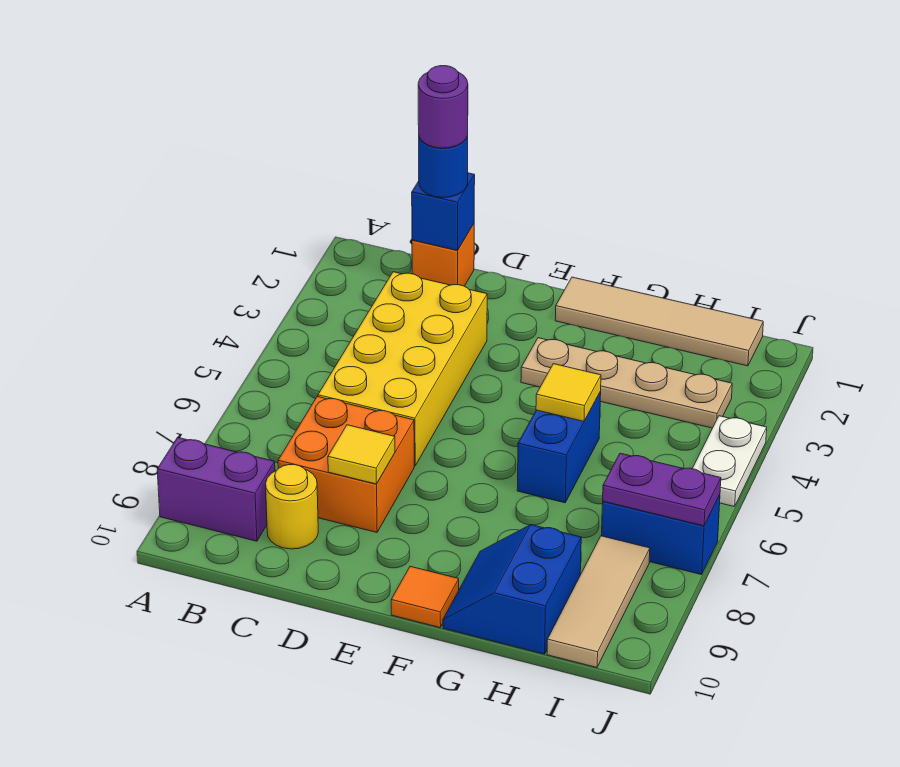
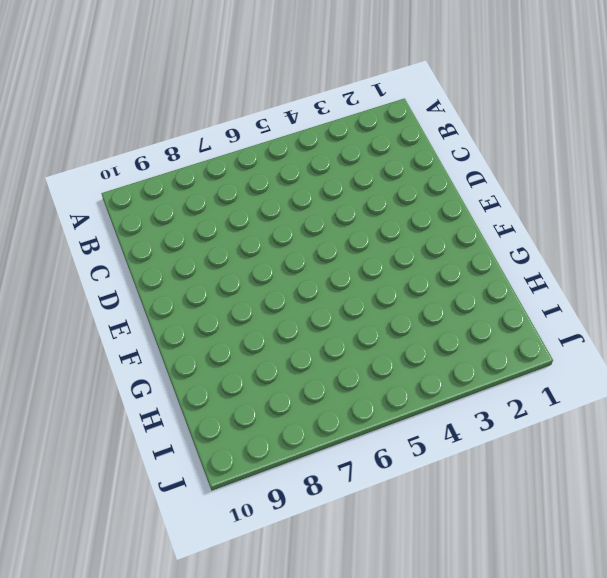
none -> purple brick A9:B9 level 1
none -> orange brick C1 level 1
none -> yellow brick C3:D6 level 1

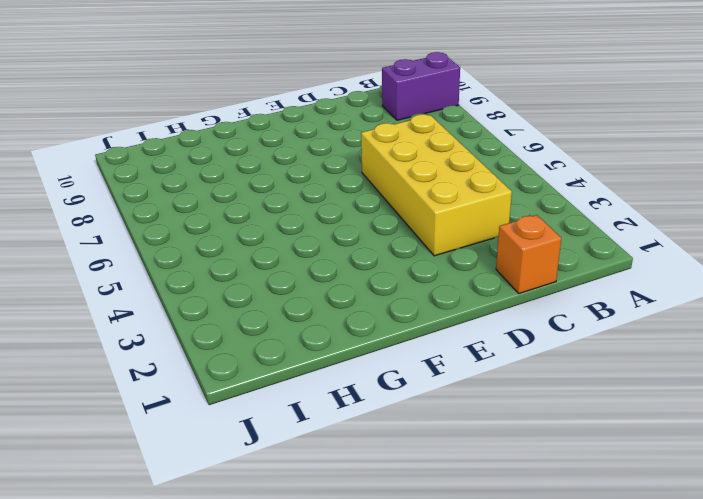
none -> orange brick C7:D8 level 1
none -> yellow round brick C9 level 1
none -> tan tile F1:I1 level 1

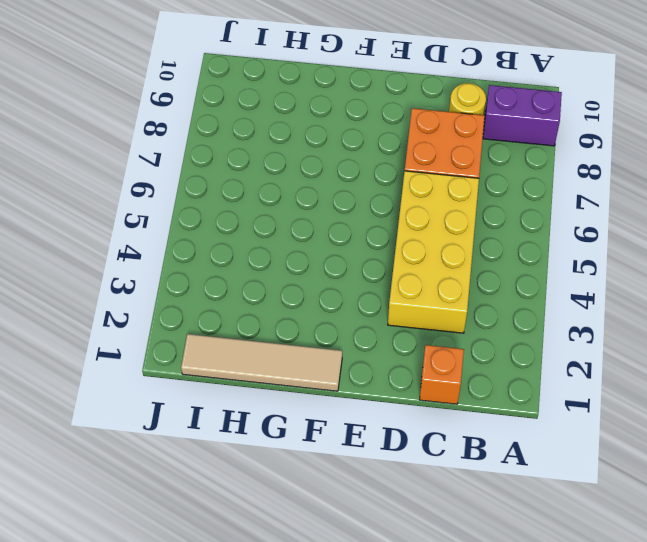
none -> tan plate F3:I3 level 1
none -> orange tile F10 level 1
none -> blue brick G5:G6 level 1

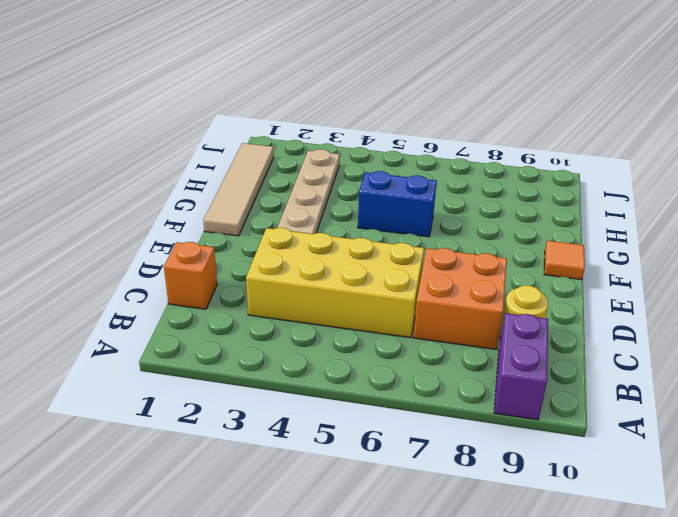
none -> blue slope G9:H10 level 1 top H
none -> blue brick I7:J7 level 1
none -> tan tile I8:I10 level 1

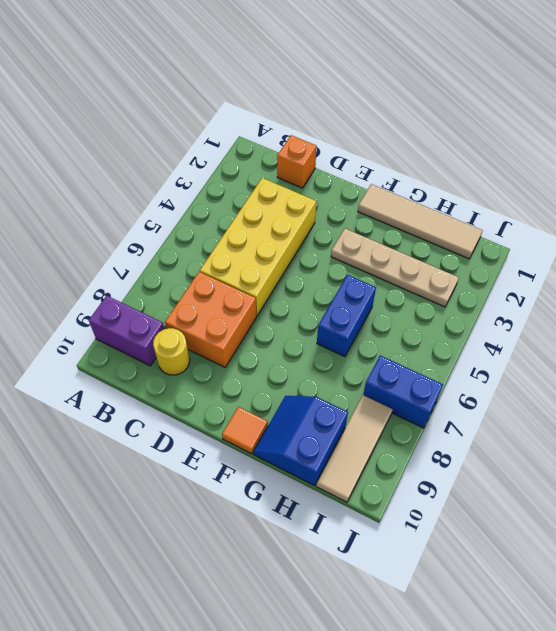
none -> white plate J4:J5 level 1
none -> blue brick C1 level 2
none -> yellow tile D8 level 2

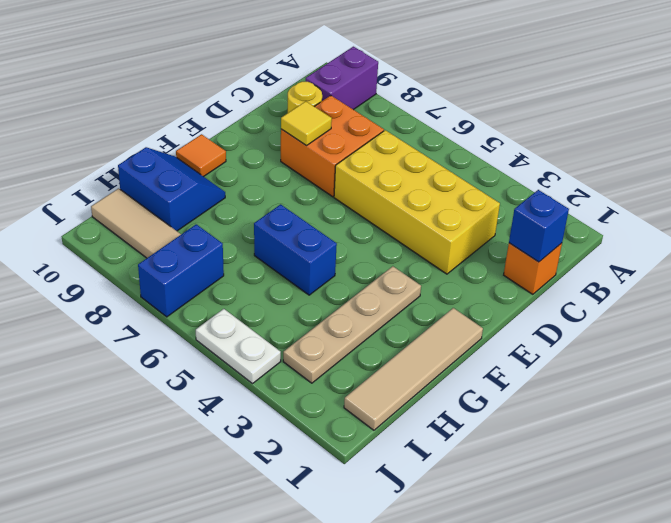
none -> yellow tile G5 level 2
none -> purple plate I7:J7 level 2
none -> blue round brick C1 level 3

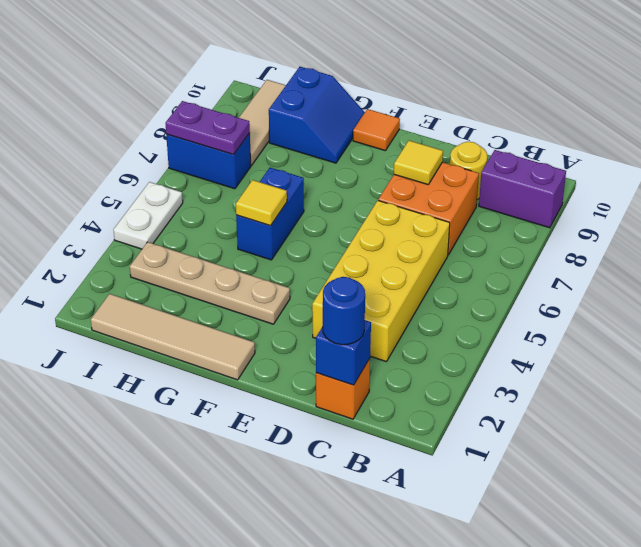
none -> purple round brick C1 level 4

